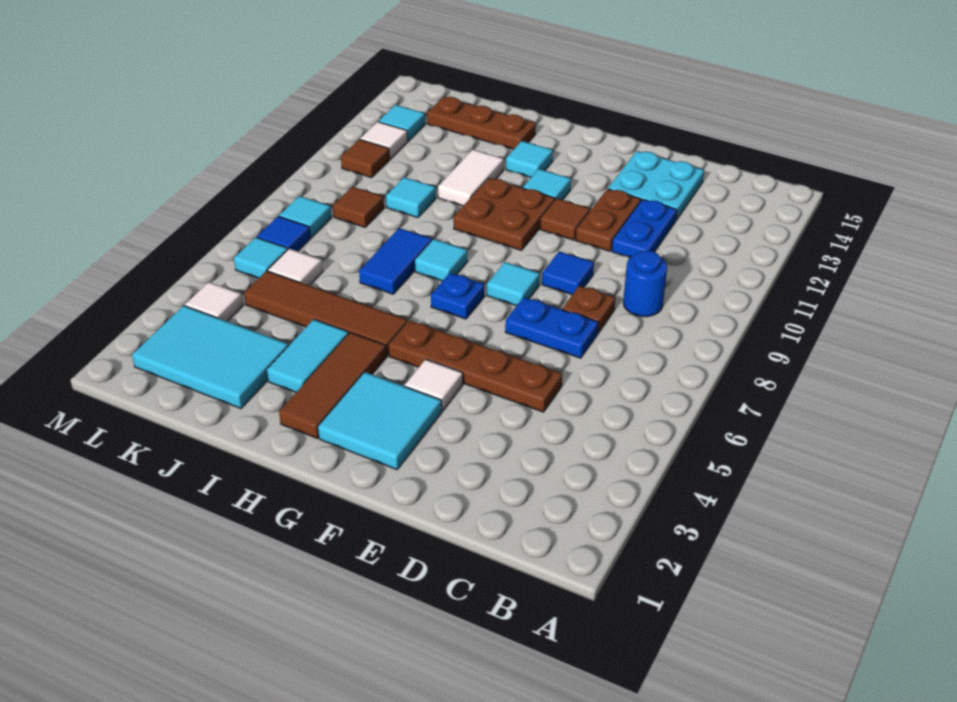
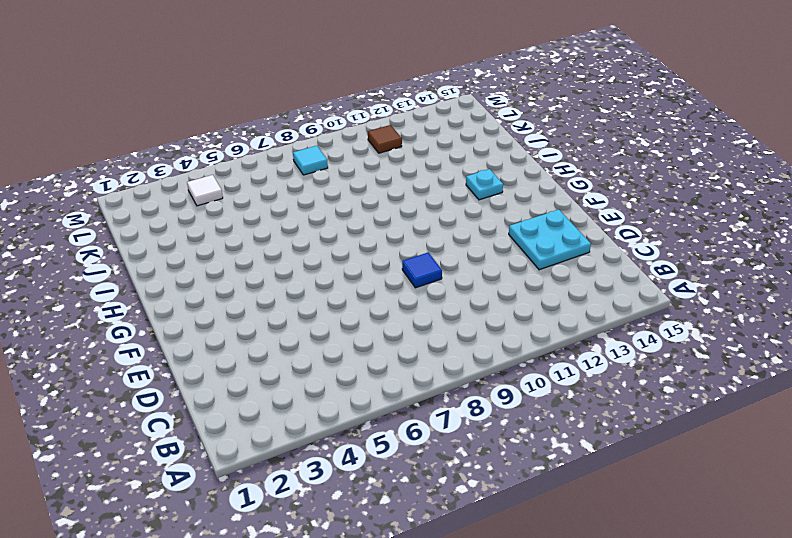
cyan plate H13 level 1 -> cyan tile H13 level 1
none -> blue round brick C9 level 1
none -> brown plate D5:G5 level 1
none -> blue plate D7:E7 level 1
none -> brown plate D8 level 1

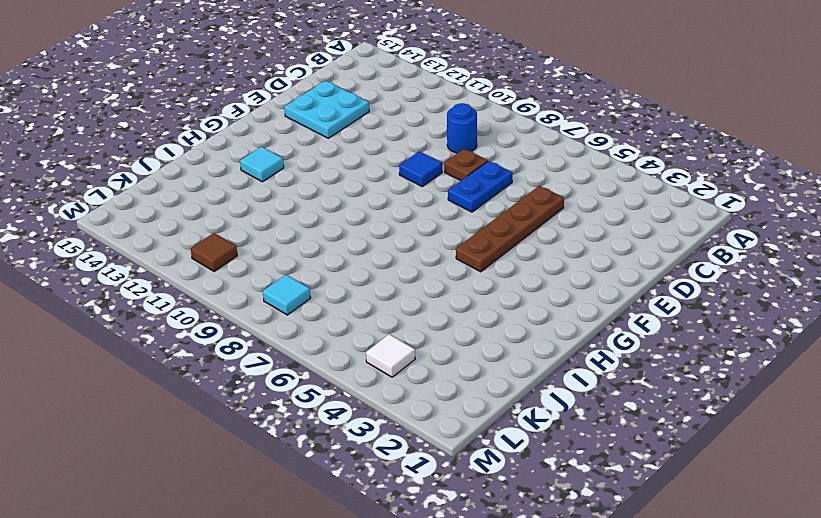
none -> blue plate D11:D12 level 1
none -> brown plate E11:E12 level 1
none -> cyan tile F2:G3 level 1
none -> white tile F4 level 1

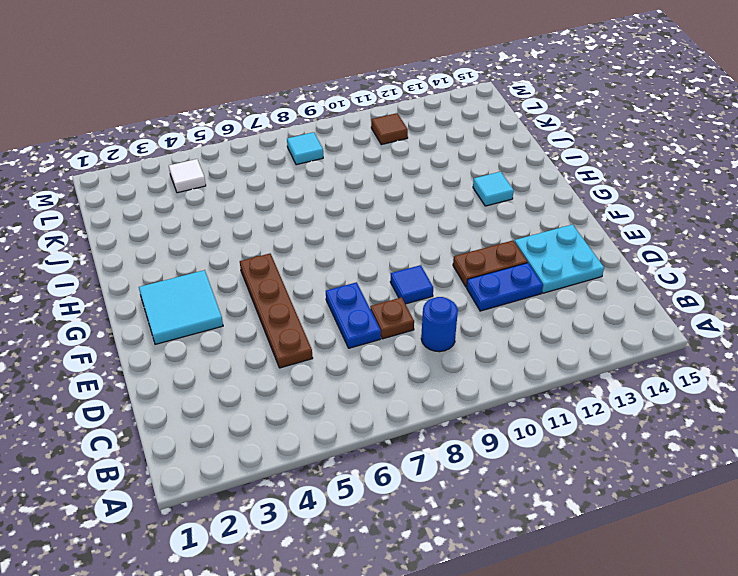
none -> white tile F4 level 1
none -> cyan tile F8 level 1
none -> brown tile F11 level 1
none -> blue plate G7 level 1

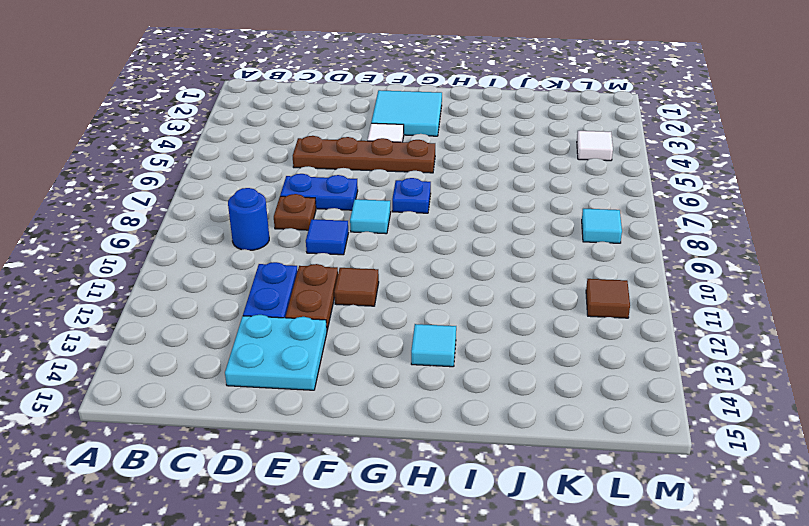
none -> brown plate G10:H11 level 1
none -> cyan tile G12 level 1
none -> brown tile H2:H4 level 1
none -> brown tile H5:K5 level 1

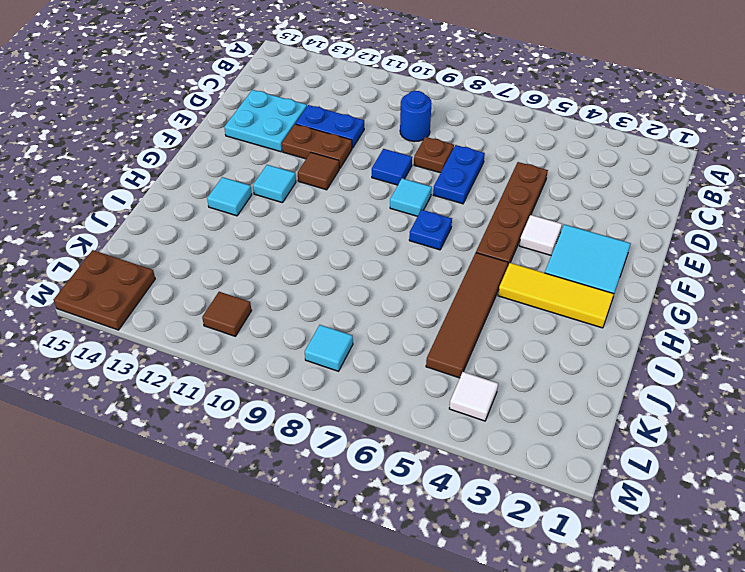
yellow tile H2:H4 level 1 -> brown tile H2:H4 level 1
brown plate L14:M15 level 1 -> brown plate G10:H11 level 1
none -> cyan tile H8 level 1
none -> cyan tile I3:I4 level 1
none -> blue tile I7:I8 level 1
none -> white tile I11:I12 level 1

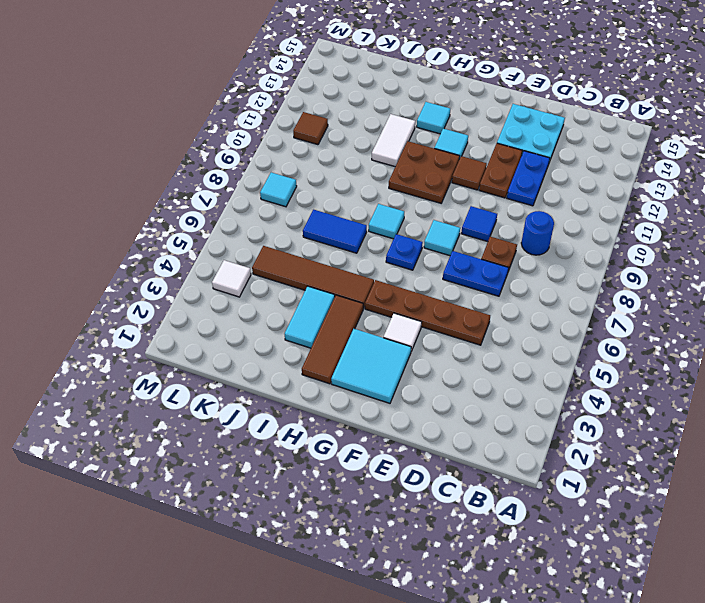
blue tile I7:J7 level 1 -> blue tile I7:I8 level 1
none -> brown plate I14:K14 level 1
none -> cyan tile J2:L3 level 1
none -> cyan tile J10 level 1
none -> white tile K6 level 1

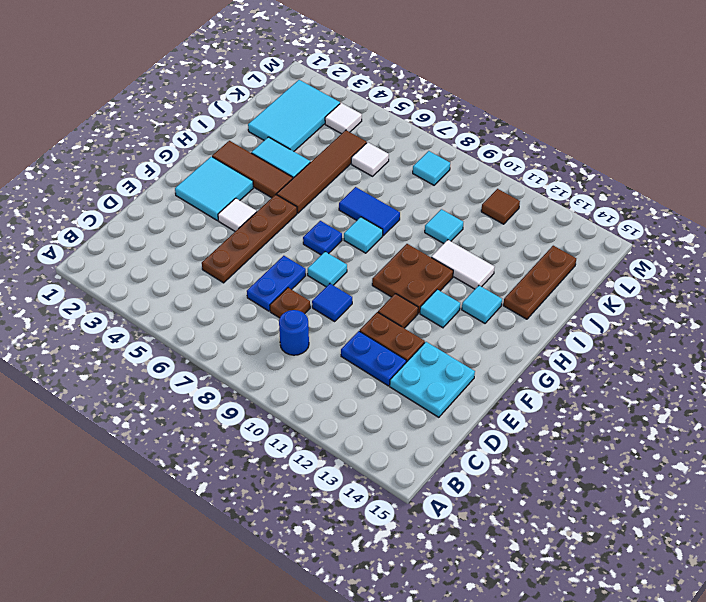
none -> brown tile K9 level 1
none -> cyan tile L6 level 1
none -> blue tile L7 level 1
none -> white tile L12 level 1

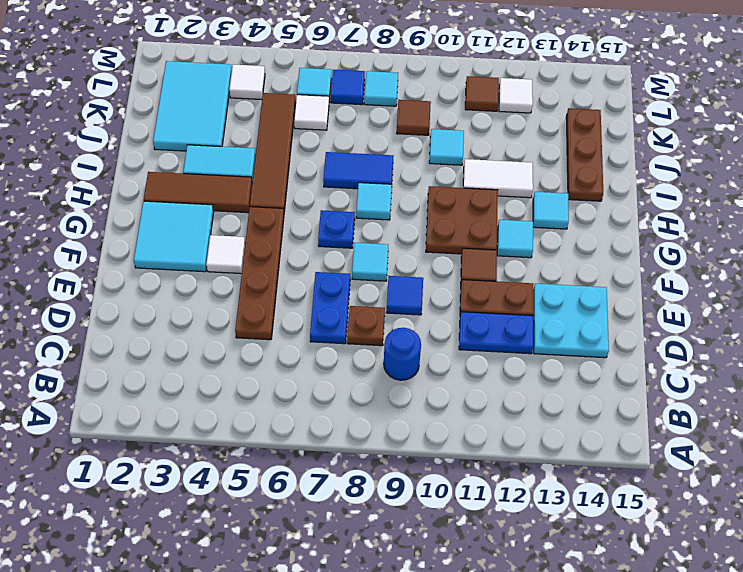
none -> cyan tile L13 level 1

